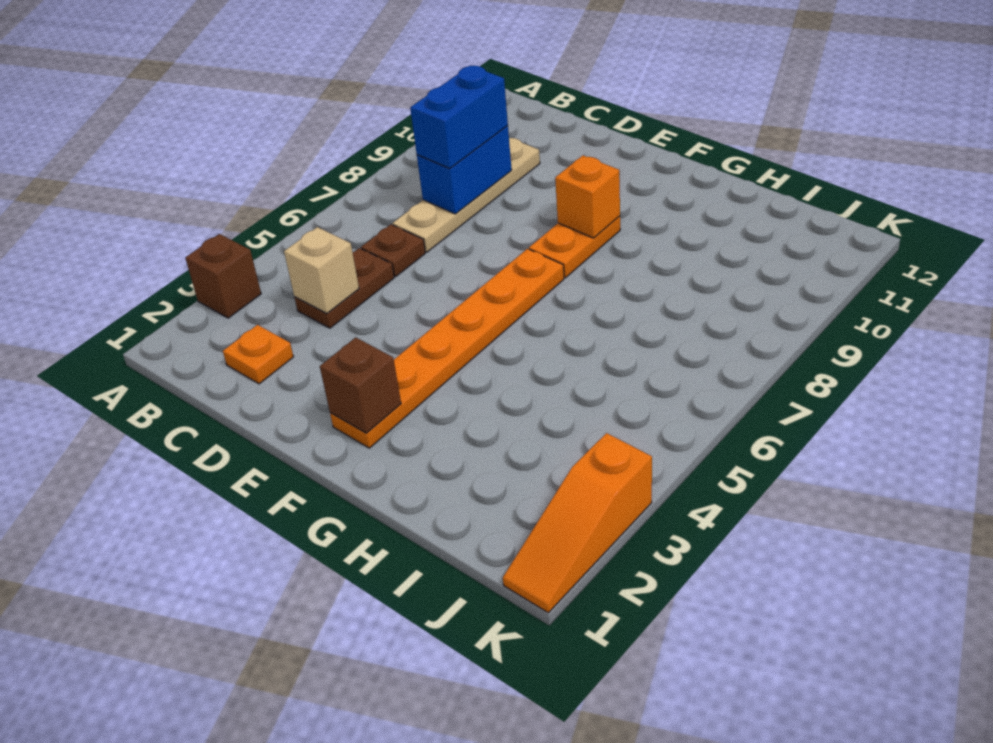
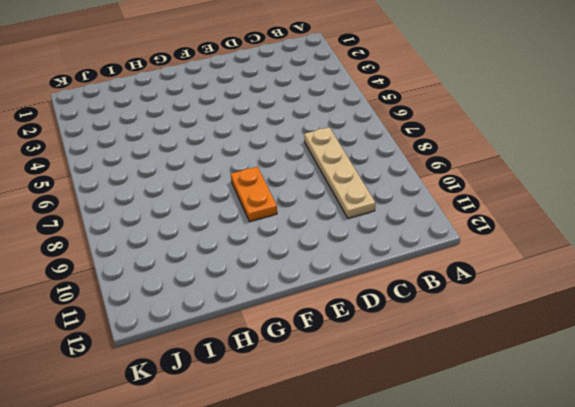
none -> brown brick A3 level 1
none -> orange plate C2 level 1
none -> brown plate C4:C5 level 1

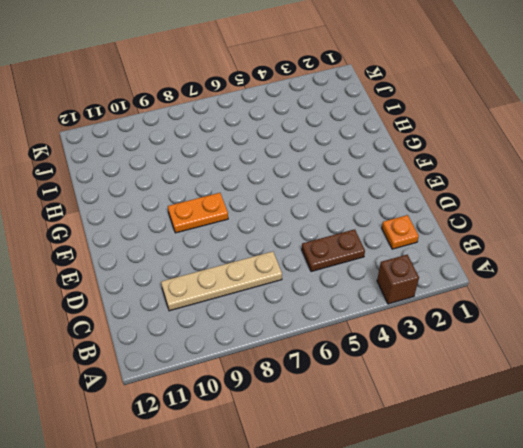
none -> brown plate C6 level 1
none -> orange plate F2:F7 level 1
none -> orange slope K1:K3 level 1 top 3

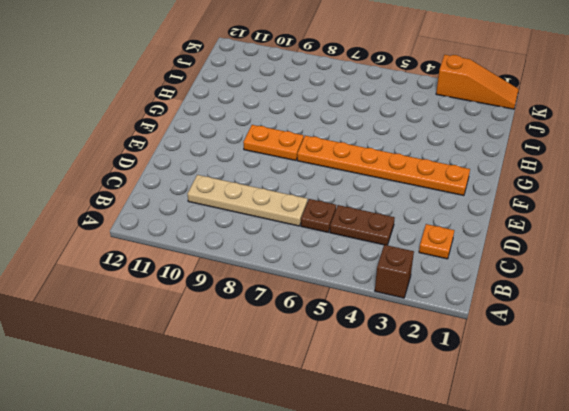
none -> tan brick C4 level 2
none -> blue brick C8:C9 level 2
none -> brown brick F2 level 2

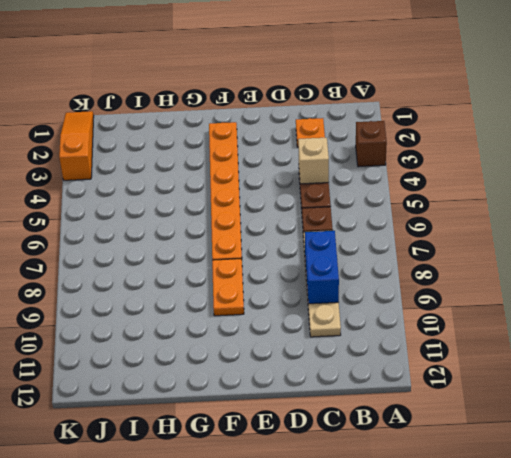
none -> brown brick F2 level 2
none -> orange brick F9 level 2
none -> blue brick C8:C9 level 3

